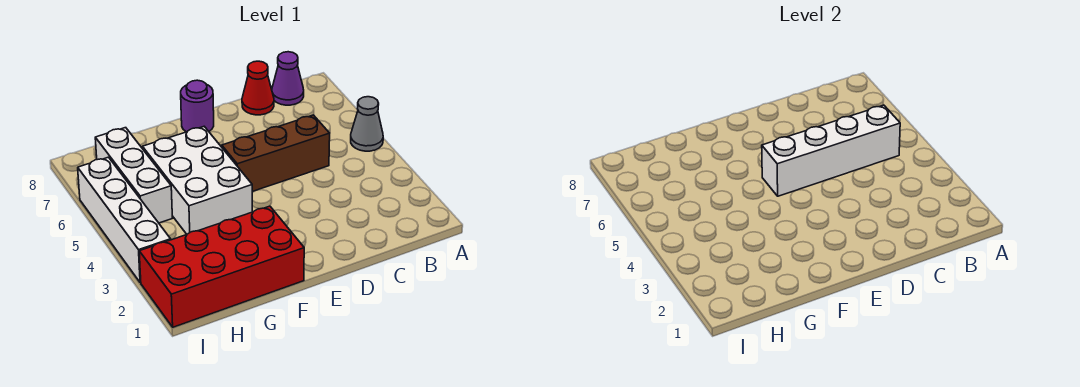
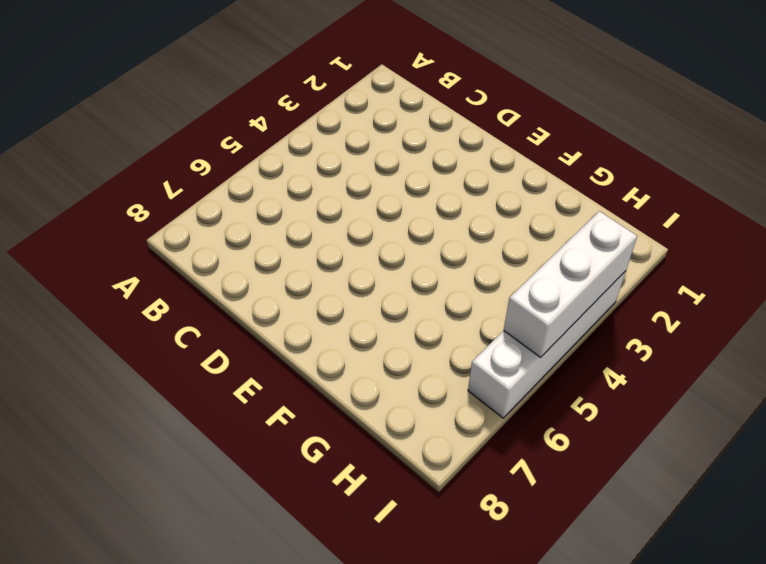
white brick I3:I5 level 2 -> white brick H5:H7 level 1
none -> grey cone A5 level 1
none -> purple cone B8 level 1

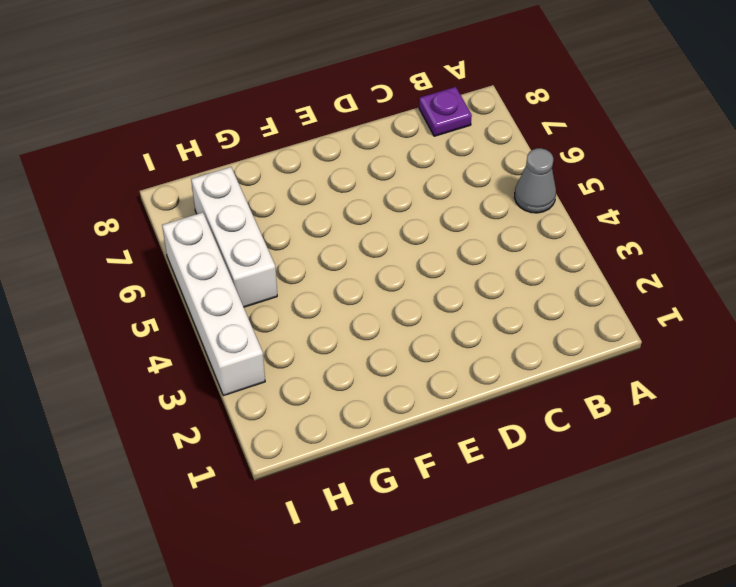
purple plate B8 level 1 -> purple cone B8 level 1
none -> brown brick C5:E5 level 1
none -> red cone C8 level 1

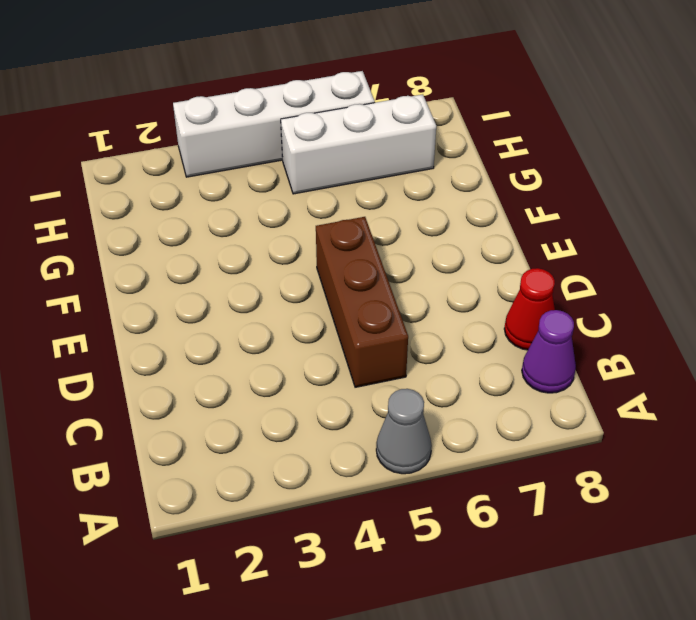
none -> purple round brick E8 level 1
none -> red brick F1:I2 level 1

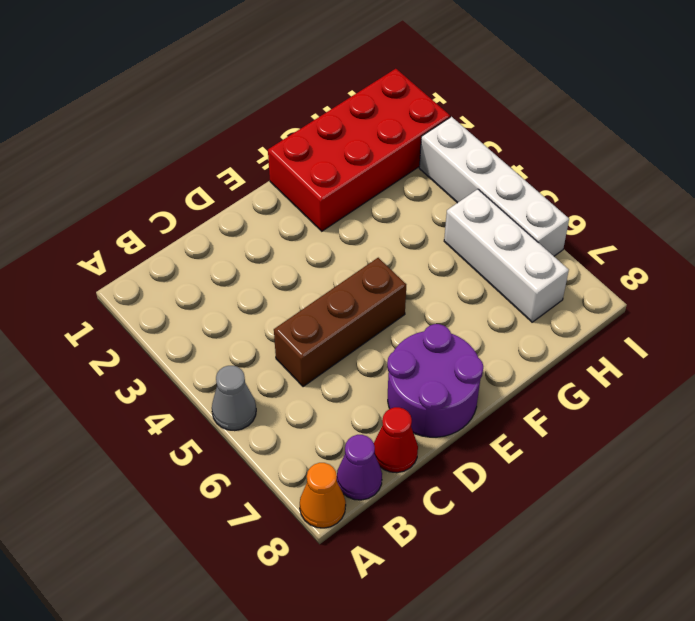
orange cone A8 level 1 -> none
purple round brick D7:E8 level 1 -> purple round brick E8 level 1
none -> white brick F4:G6 level 1
none -> white brick B5:E5 level 2

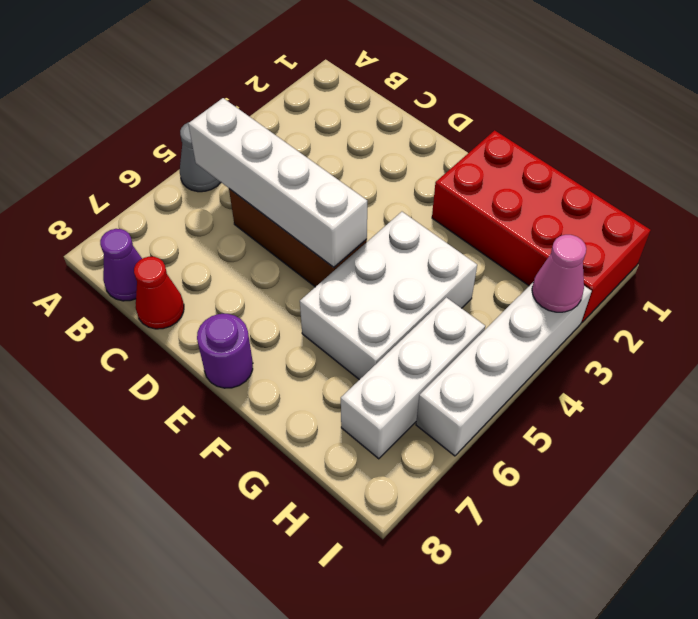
pink cone I3 level 2 -> none

